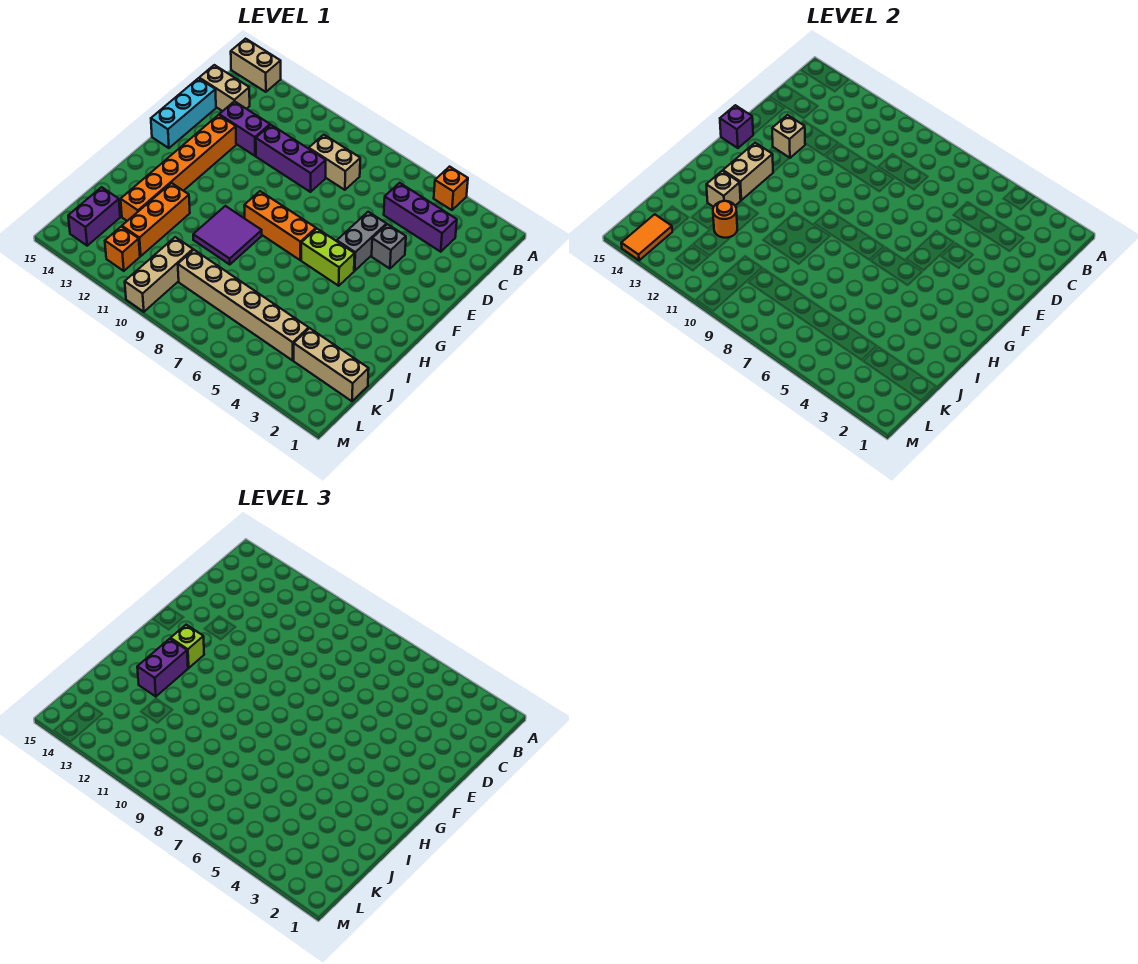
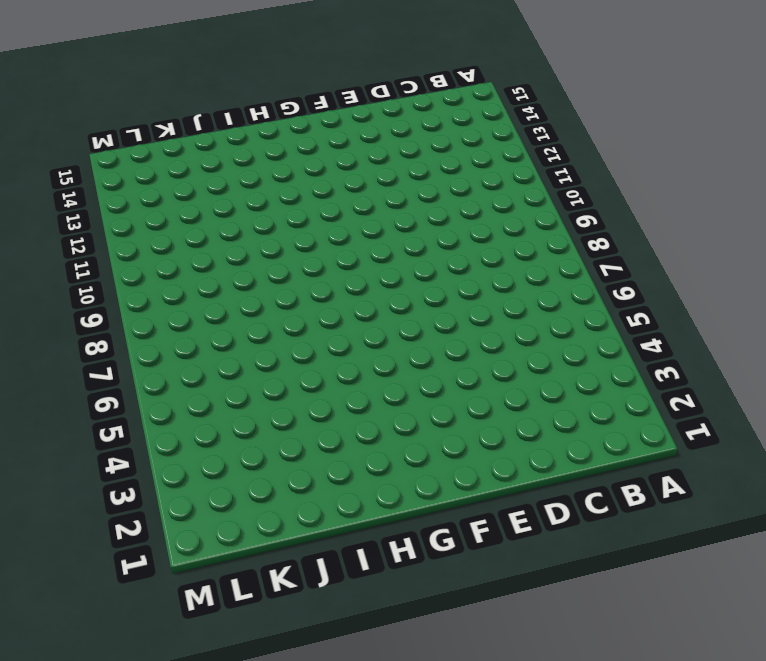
none -> orange brick A4 level 1
none -> tan brick A14:A15 level 1
none -> purple brick C3:C5 level 1

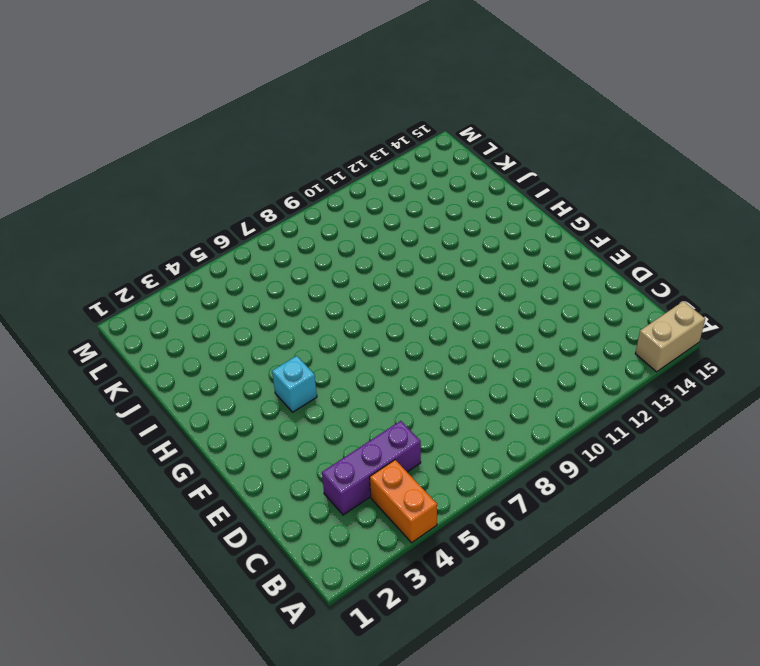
orange brick A4:B4 level 1 -> orange brick A4 level 1
cyan brick G4 level 1 -> none
none -> tan brick C8:C9 level 1
none -> tan brick C14:C15 level 1
none -> purple brick D9:D11 level 1

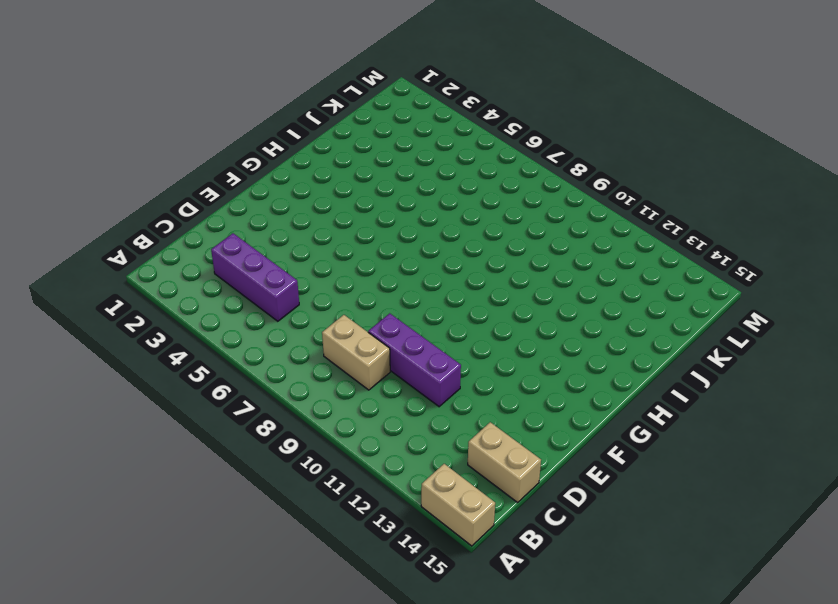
none -> orange brick A4 level 1
none -> purple brick D12:D13 level 1
none -> cyan brick D15:F15 level 1

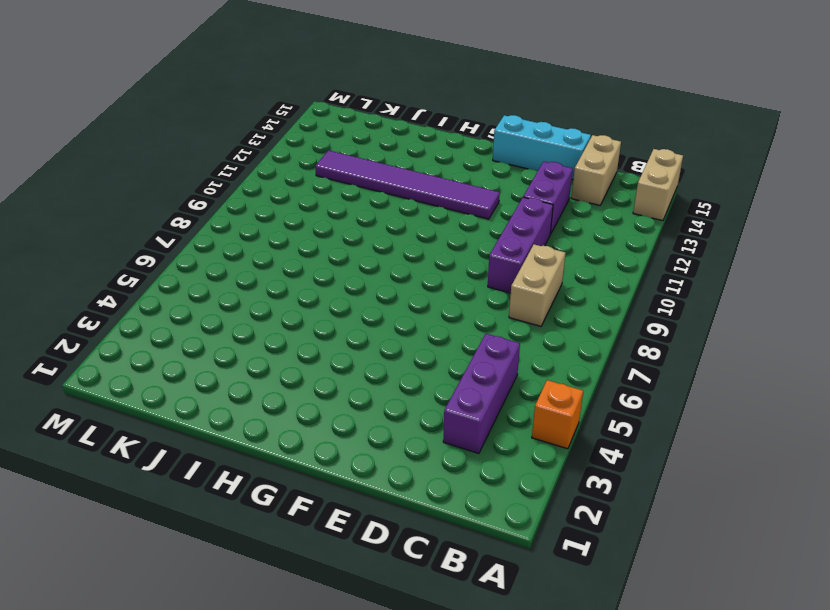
purple tile F12:K12 level 1 -> orange brick I12:K12 level 1
none -> grey brick E4 level 1
none -> grey brick E5:F5 level 1
none -> orange brick E13:J13 level 1

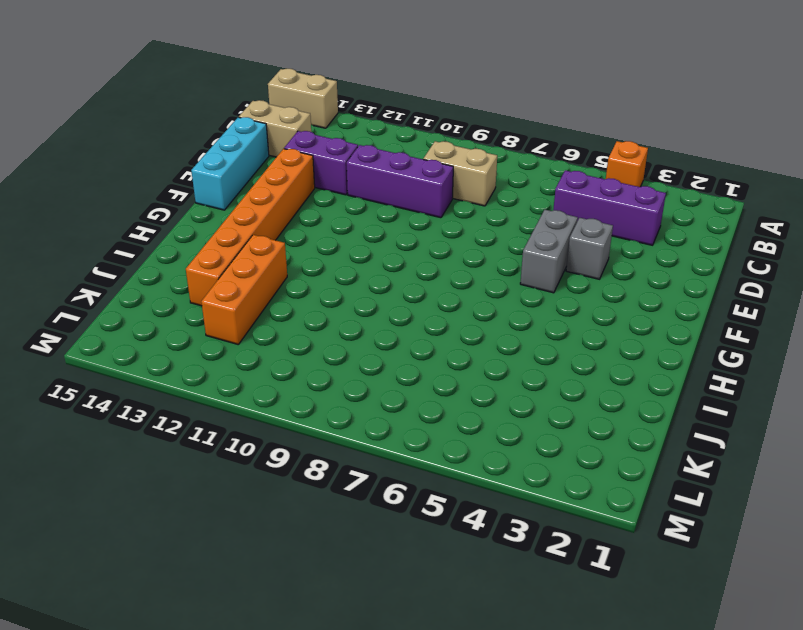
none -> lime brick G5:G6 level 1
none -> orange brick G7:G9 level 1
none -> purple tile H9:I10 level 1

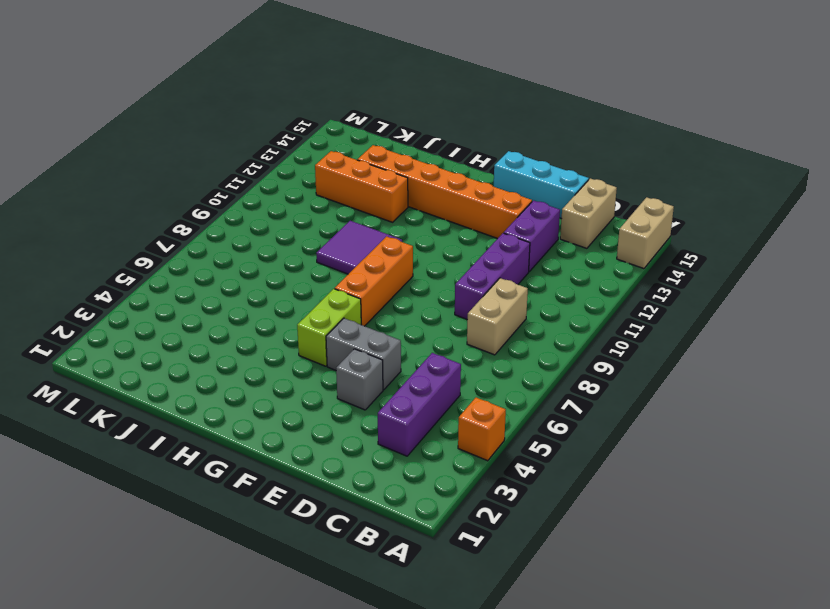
none -> tan brick K1:K3 level 1
none -> tan brick K4:K9 level 1
none -> tan brick K10:M10 level 1

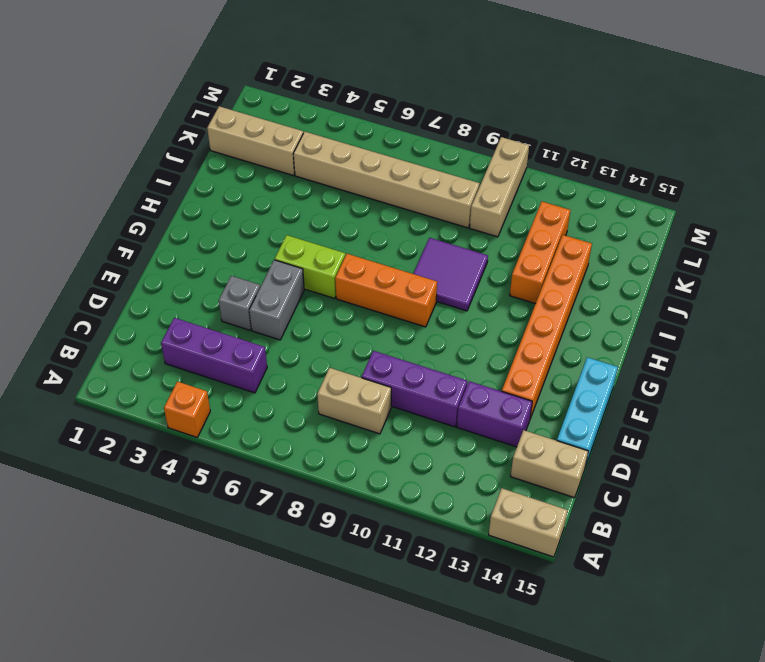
none -> purple brick K14:L14 level 1
none -> orange brick L12 level 1
none -> tan brick E13 level 2

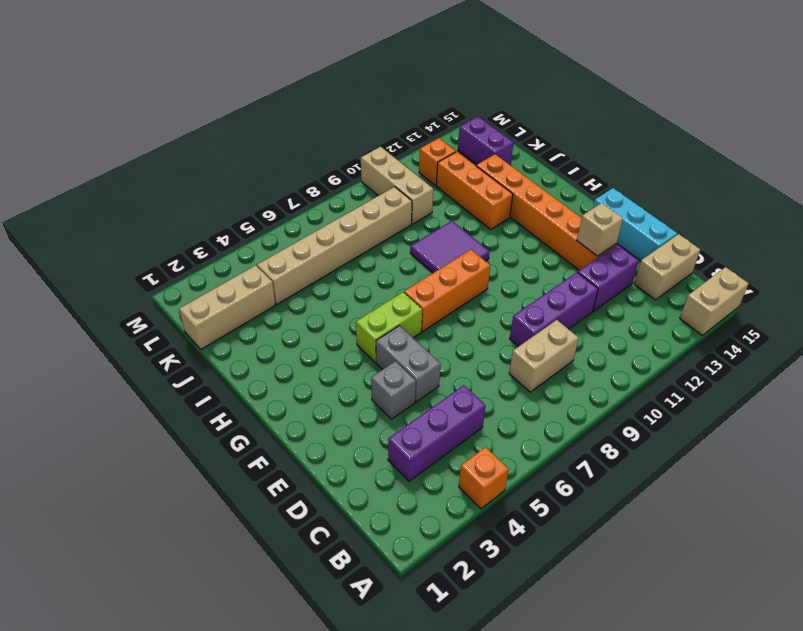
none -> purple brick F15 level 2
none -> tan brick G13:H13 level 2
none -> tan brick I13 level 2

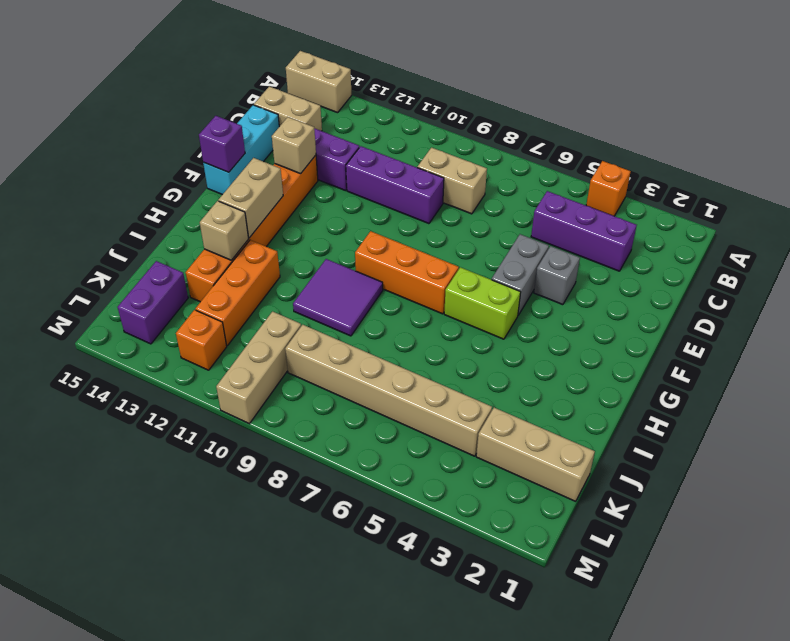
none -> orange round brick J12 level 2
none -> orange tile L14:M14 level 2
none -> lime brick G13 level 3

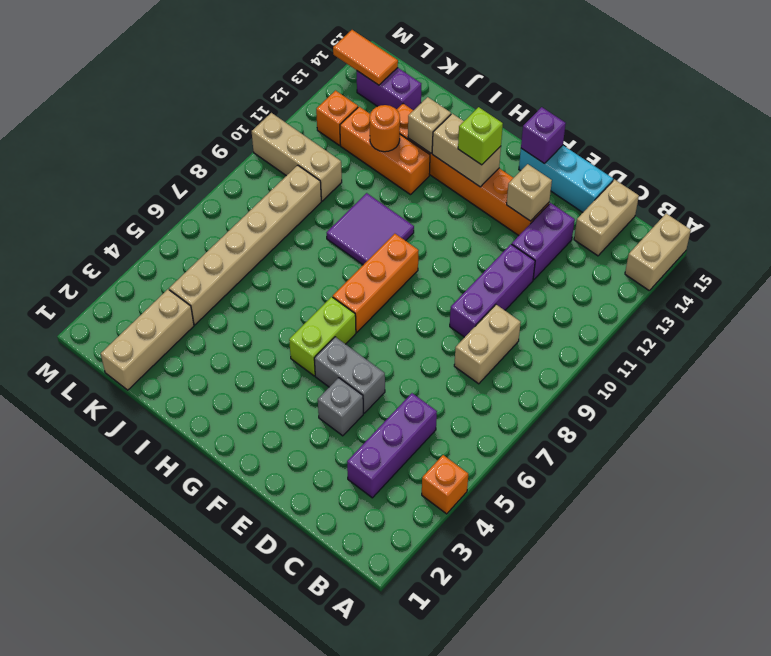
none -> purple brick H13:I13 level 3

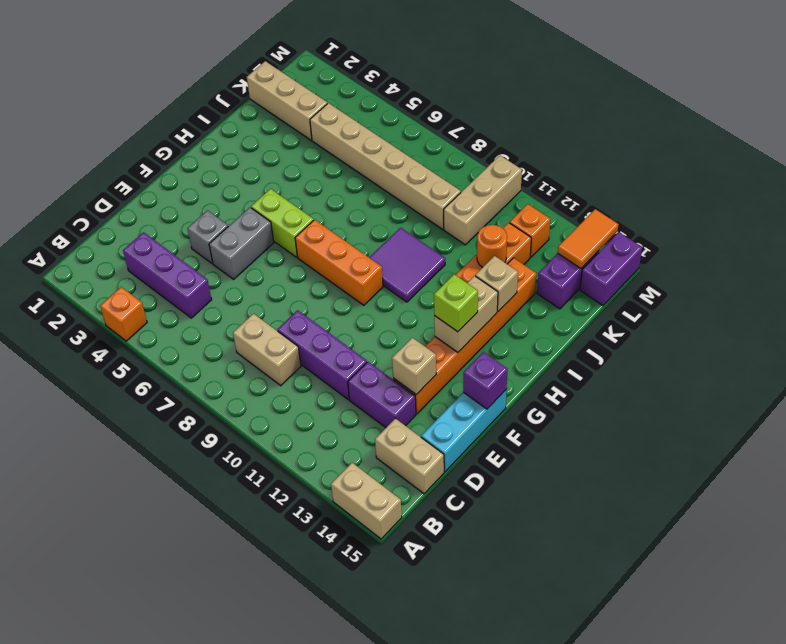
purple brick L15:M15 level 1 -> purple brick H13:I13 level 3

